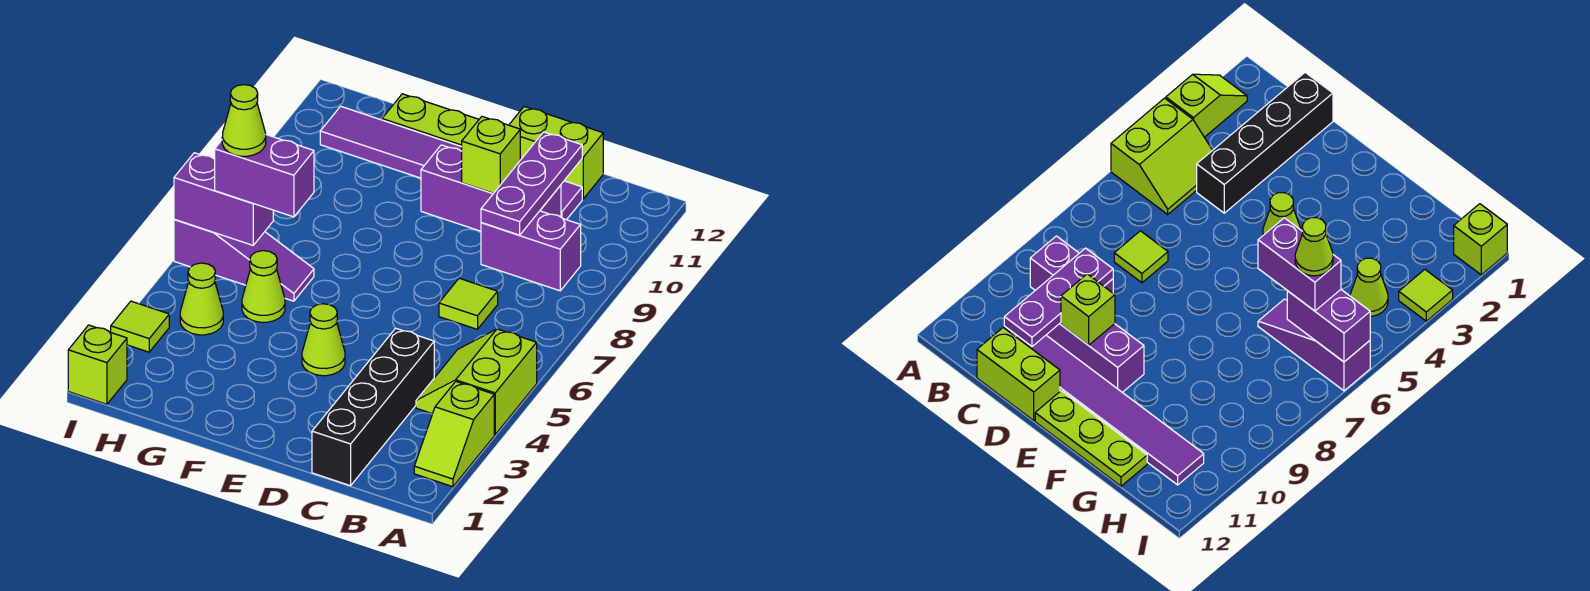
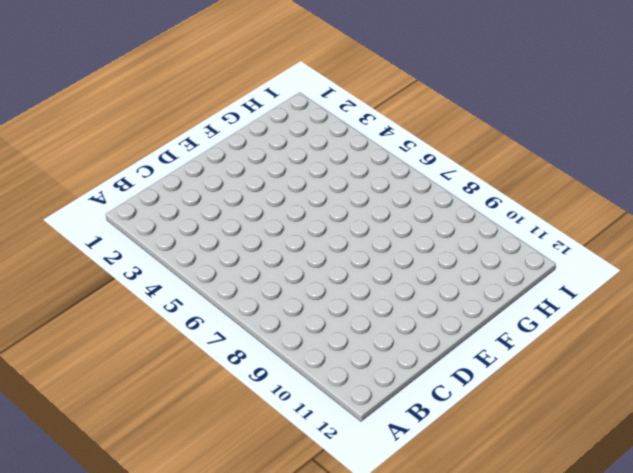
none -> lime slope A2:A3 level 1 top 3
none -> lime slope A4:B5 level 1 top A
none -> purple brick B9:C9 level 1

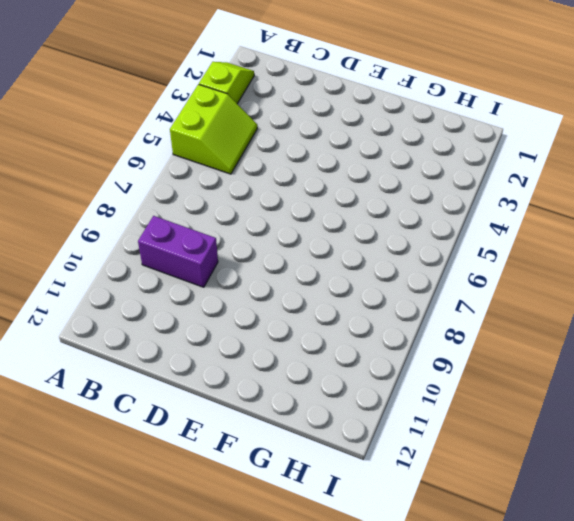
none -> black brick C1:C4 level 1
none -> lime tile C7 level 1
none -> purple brick C10:E10 level 1

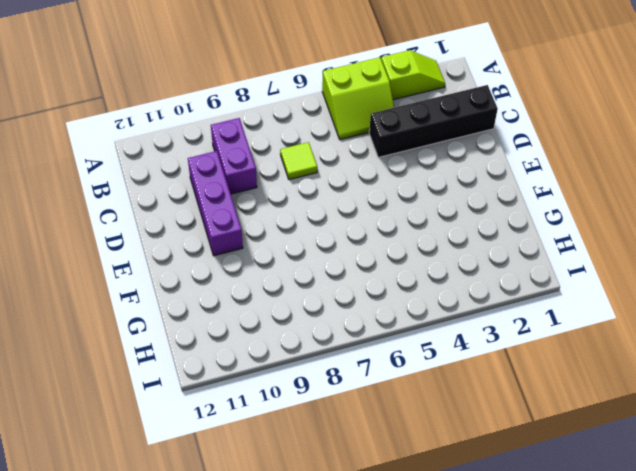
none -> purple tile C11:H11 level 1
none -> lime brick C12:D12 level 1
none -> lime cone E4 level 1

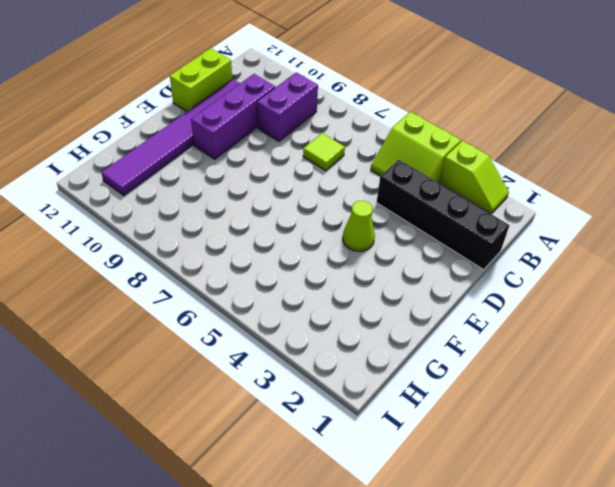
none -> lime plate E12:G12 level 1
none -> lime cone G5 level 1
none -> purple slope G6:I6 level 1 top I

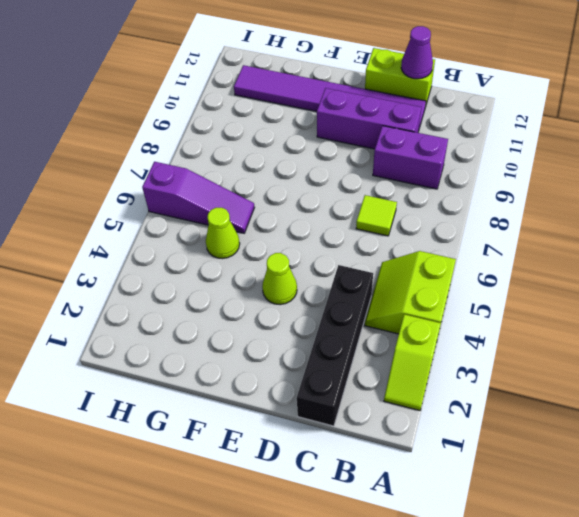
purple cone C12 level 2 -> none
none -> lime plate E12:G12 level 1
none -> lime cone H4 level 1
none -> lime brick I1 level 1

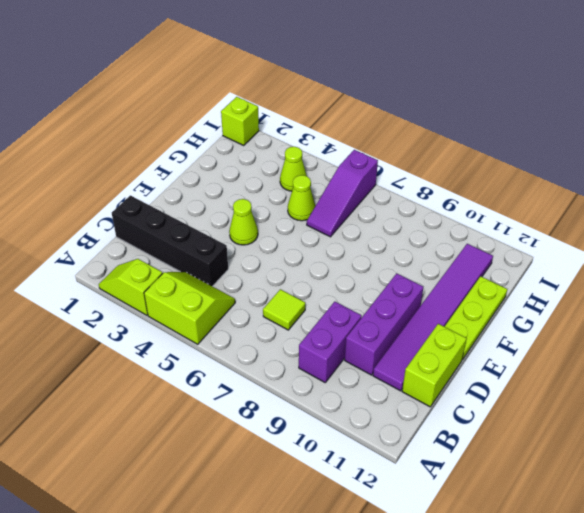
none -> lime tile I3 level 1
none -> purple plate C9:C11 level 2
none -> lime brick D10 level 2

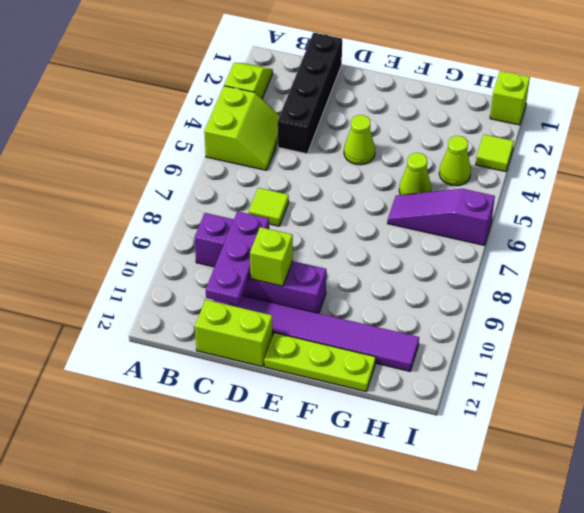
none -> purple brick H6:I6 level 2
none -> purple brick G6:H6 level 3
none -> lime cone H6 level 4

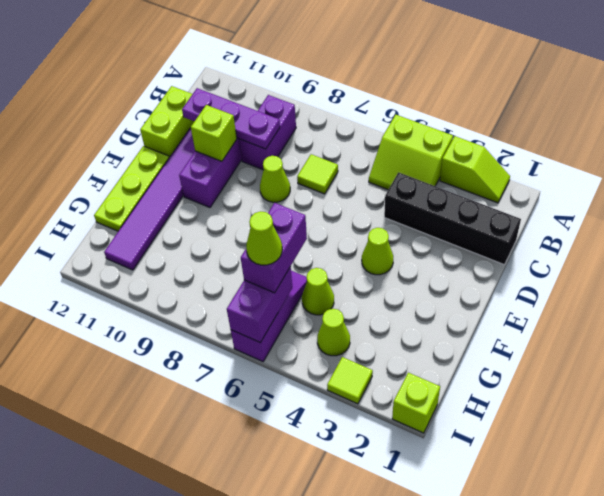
lime cone D8 level 1 -> none

